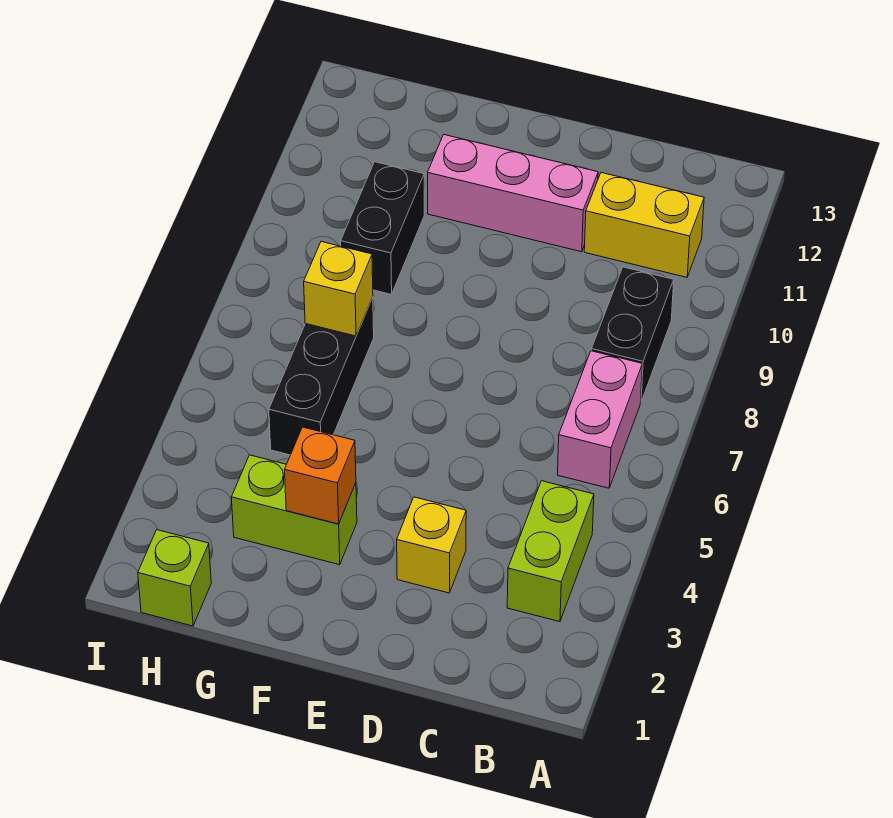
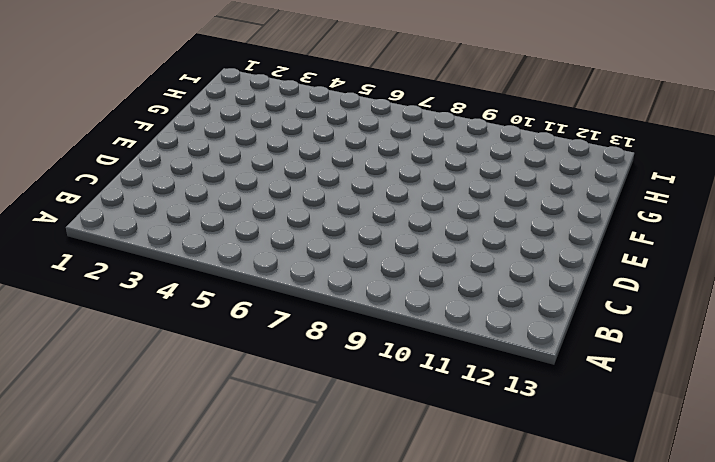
none -> lime brick B3:B4 level 1
none -> pink brick B6:B7 level 1
none -> black brick B8:B9 level 1

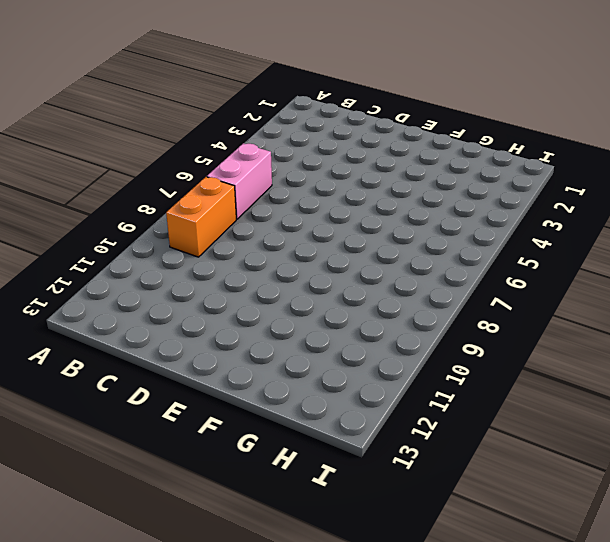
orange brick B8:B9 level 1 -> black brick B8:B9 level 1
none -> lime brick B3:B4 level 1
none -> yellow brick B11:C11 level 1
none -> yellow brick D3 level 1

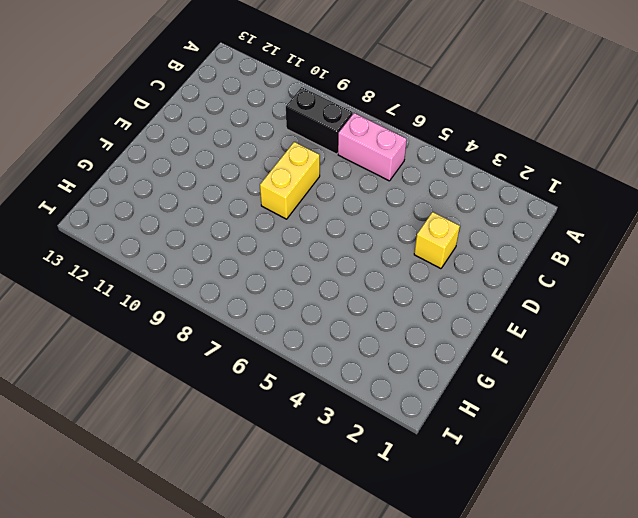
yellow brick D8:E8 level 1 -> yellow brick B11:C11 level 1
none -> lime brick B3:B4 level 1
none -> pink brick D11:F11 level 1
none -> lime brick F3:G3 level 1

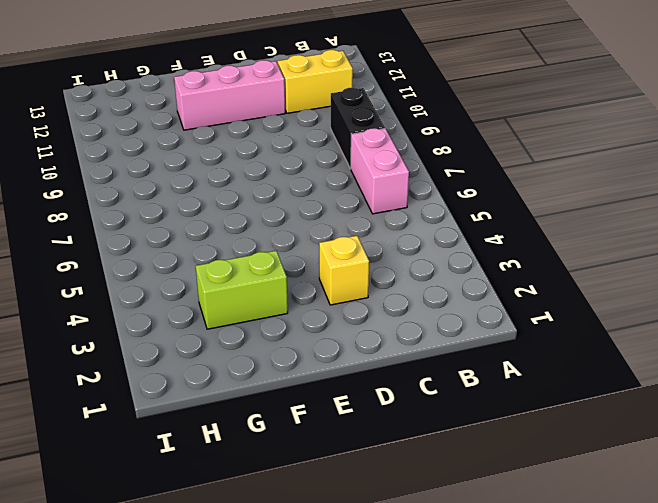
none -> lime brick B3:B4 level 1
none -> black brick G5:G7 level 1
none -> black brick G9:G10 level 1

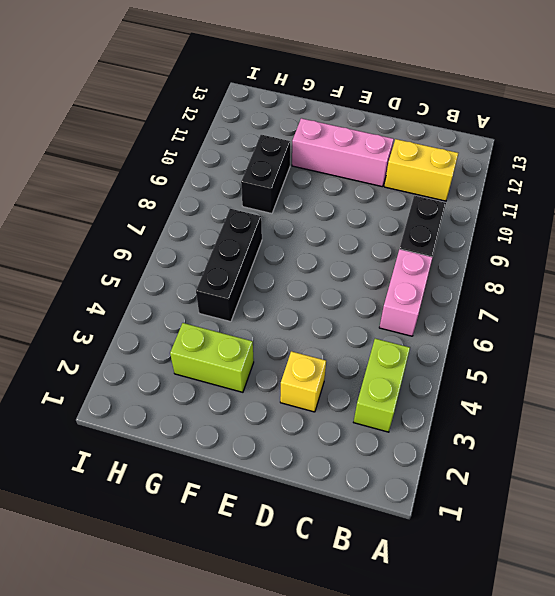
none -> lime brick H1 level 1
none -> orange brick F3 level 2
none -> yellow brick G7 level 2

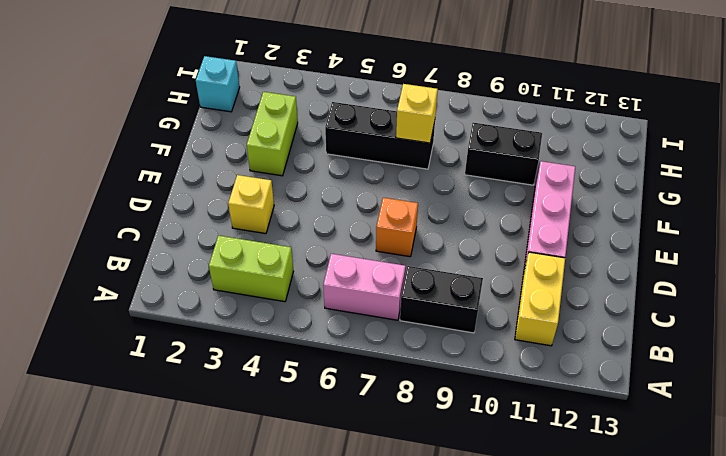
orange brick D7 level 1 -> orange brick F3 level 2
cyan brick H1 level 1 -> lime brick H1 level 1

